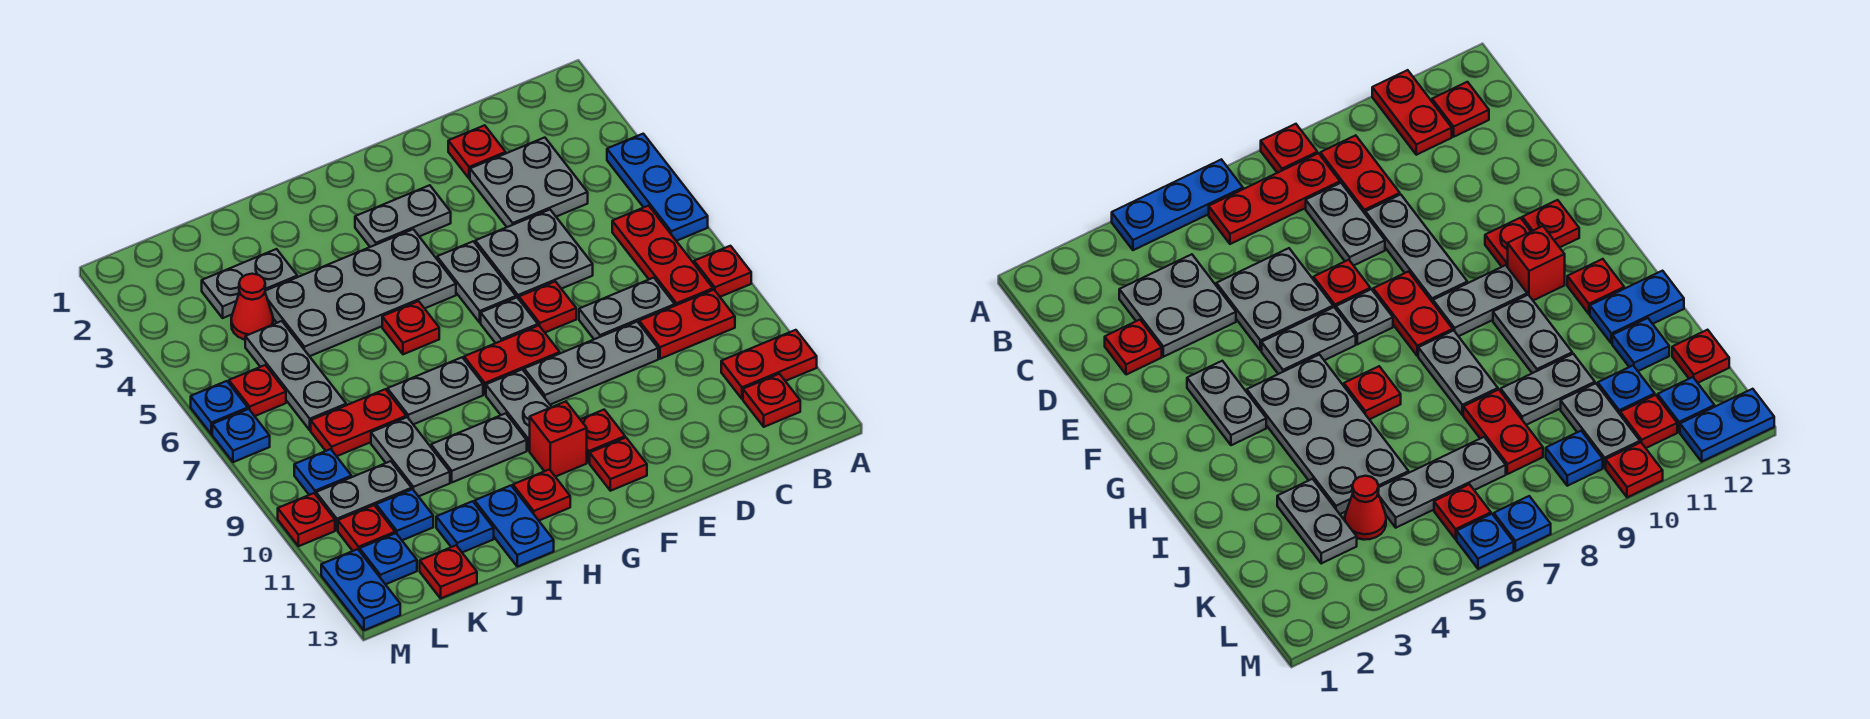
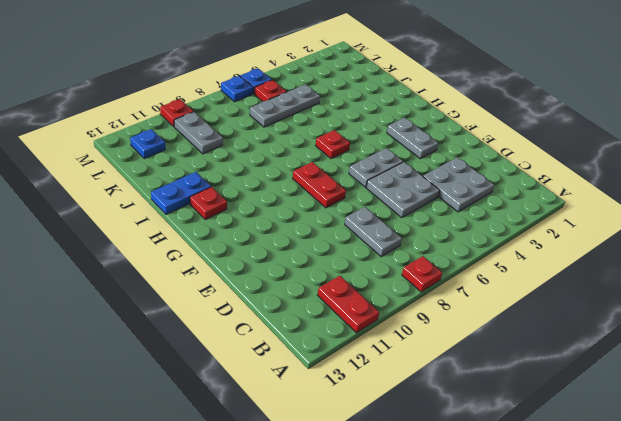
none -> blue plate A4:A6 level 1
none -> red plate B6:B8 level 1
none -> red plate B9:C9 level 1
none -> red plate B12 level 1

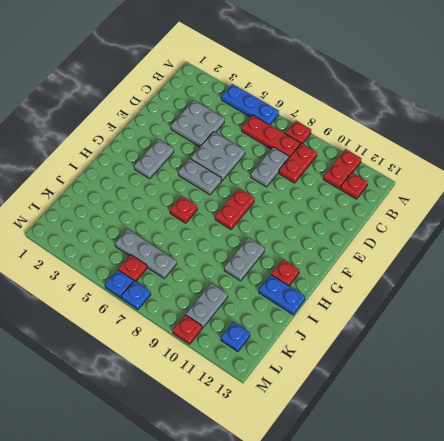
none -> red plate D2 level 1
none -> grey plate D9:F9 level 1
none -> red plate E7 level 1
none -> grey plate F7 level 1

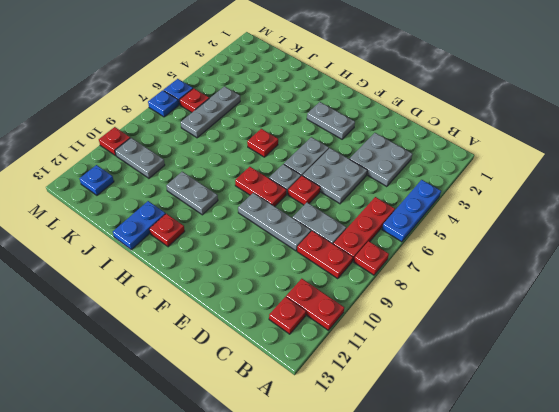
none -> red plate D2 level 1
none -> red plate F11 level 1
none -> red plate F12 level 1
none -> grey plate G4:J5 level 1

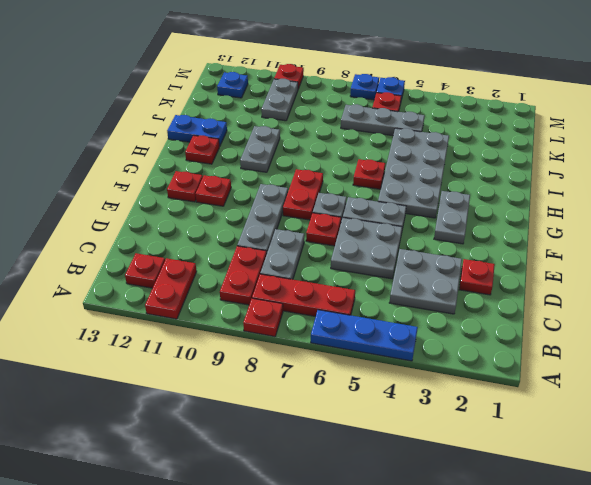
none -> grey plate G9:G10 level 1
none -> red brick G11 level 1
none -> grey plate H8:I8 level 1
none -> grey plate J3:K3 level 1

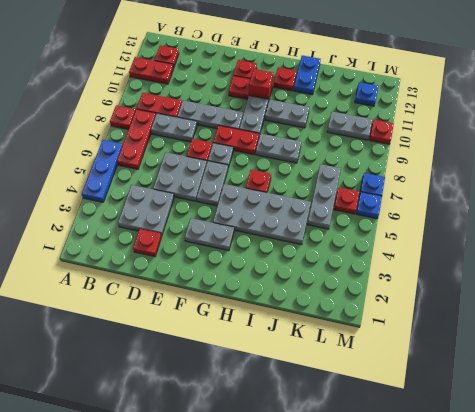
none -> grey plate J3:K3 level 1
none -> red plate J8:K8 level 1
none -> grey plate J9:J10 level 1
none -> blue plate J12 level 1

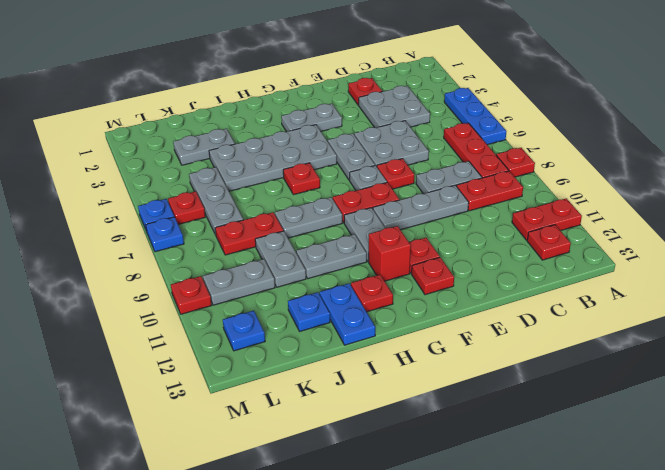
none -> red cone K4 level 1
none -> blue plate K11 level 1
none -> red plate K13 level 1
none -> blue plate L9 level 1

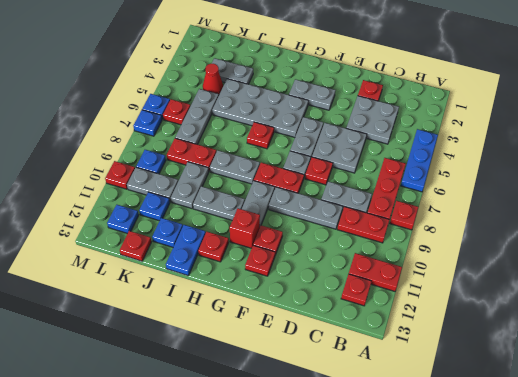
none -> red plate L11 level 1
none -> blue plate M12:M13 level 1

